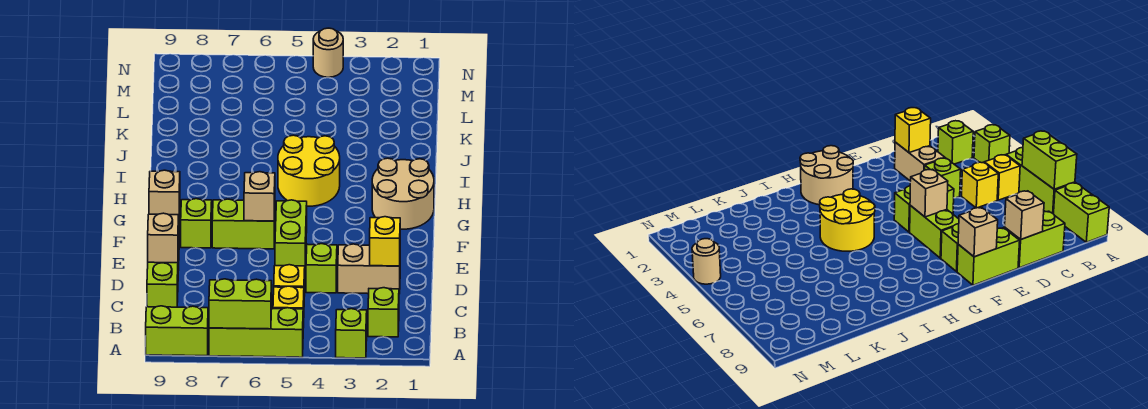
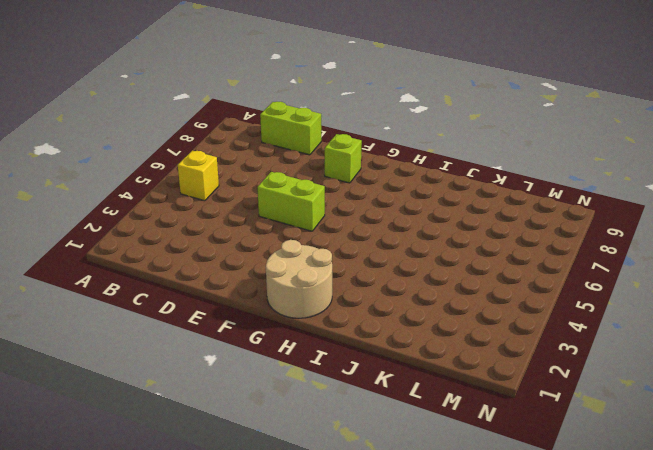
none -> lime brick A3 level 1
none -> lime brick A5:A7 level 1
none -> lime brick A8:A9 level 1

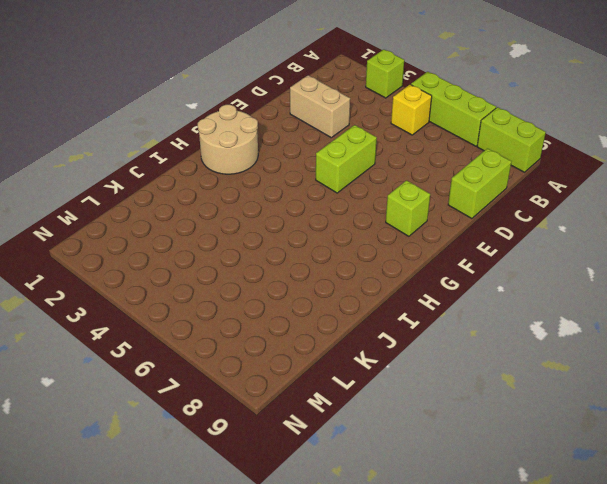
none -> lime brick B2 level 1
none -> yellow brick C5 level 1
none -> lime brick D4 level 1

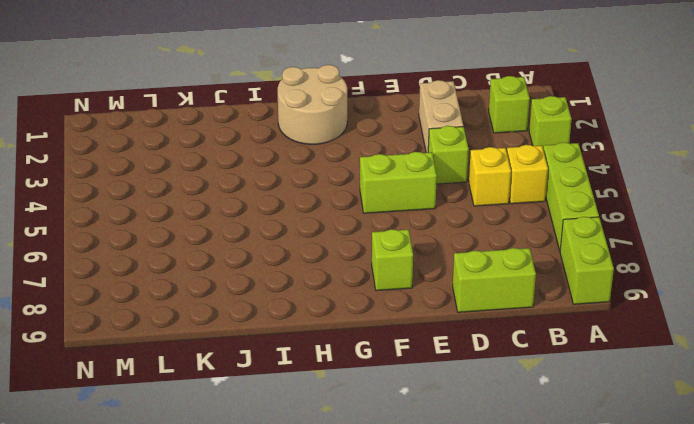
none -> lime brick E9:F9 level 1
none -> lime brick F6:F7 level 1
none -> yellow round brick H4:I5 level 1

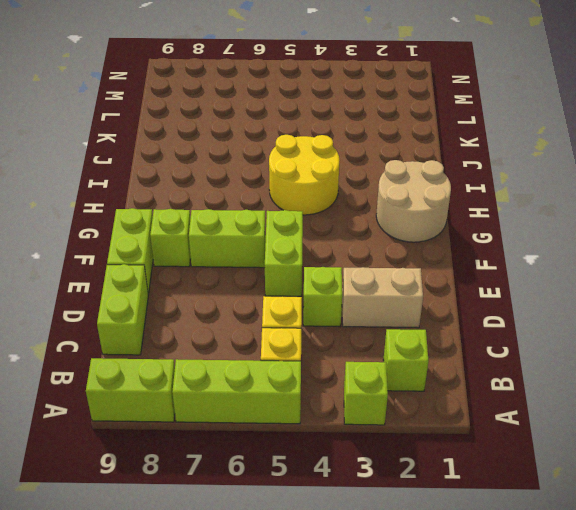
none -> tan round brick N4 level 1
none -> lime brick A6:A7 level 2
none -> yellow brick D2 level 2

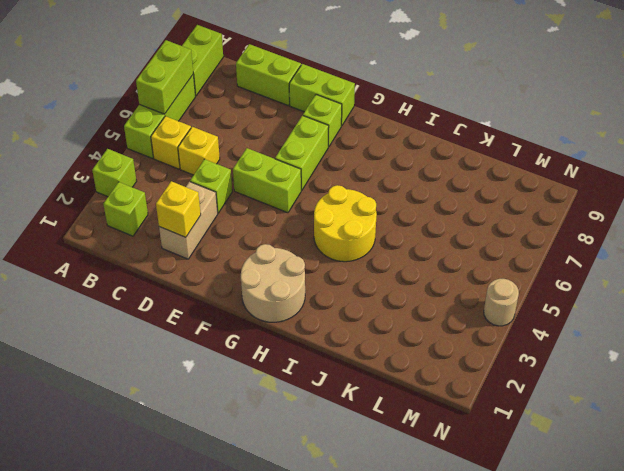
none -> tan brick D9 level 2
none -> tan brick F6 level 2
none -> tan brick F9 level 2

